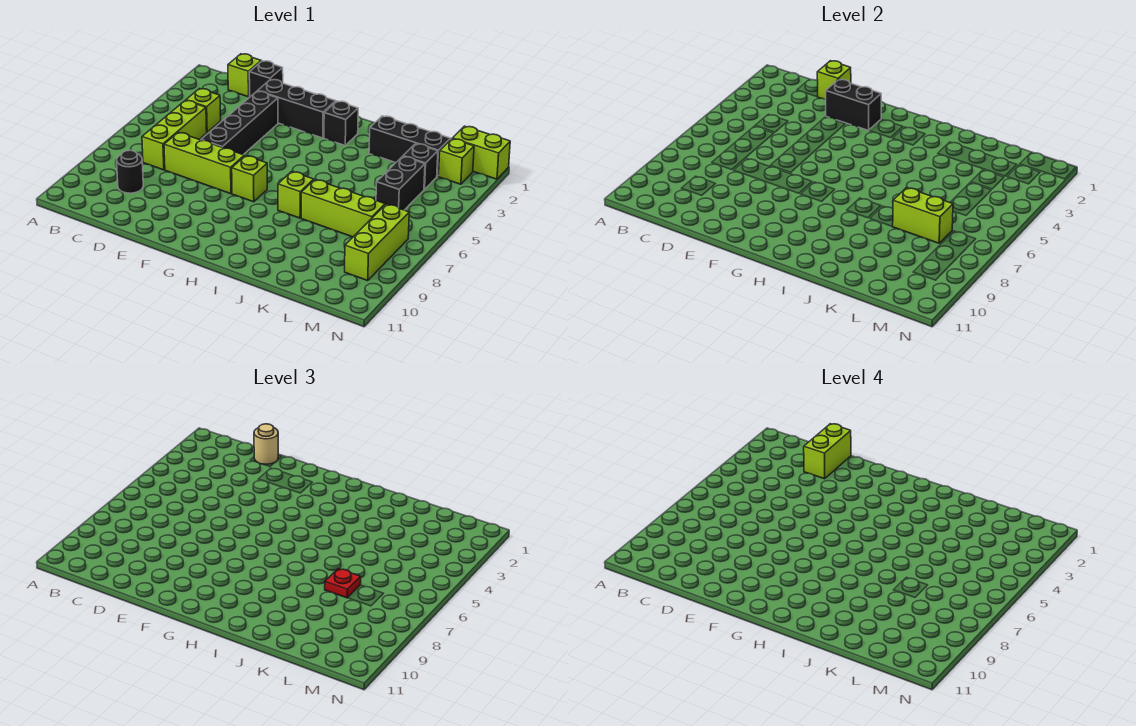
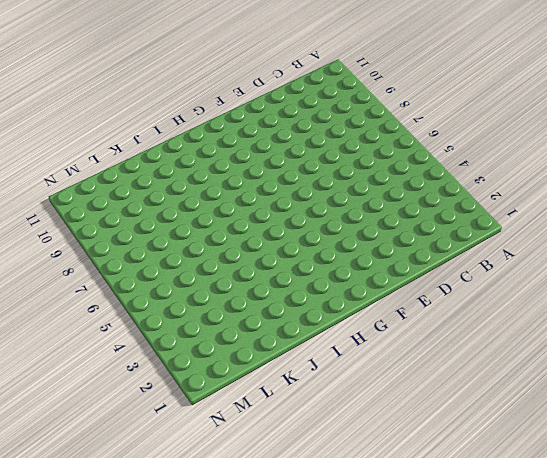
none -> lime brick C1 level 1
none -> lime brick C4 level 1
none -> lime brick C5:C7 level 1

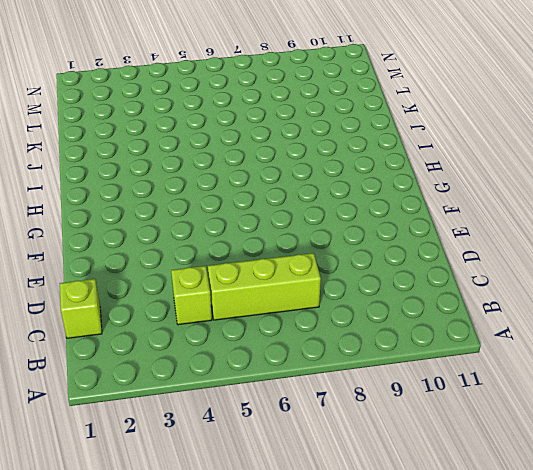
none -> black round brick C9 level 1
none -> black brick D1 level 1
none -> lime brick D7:F7 level 1

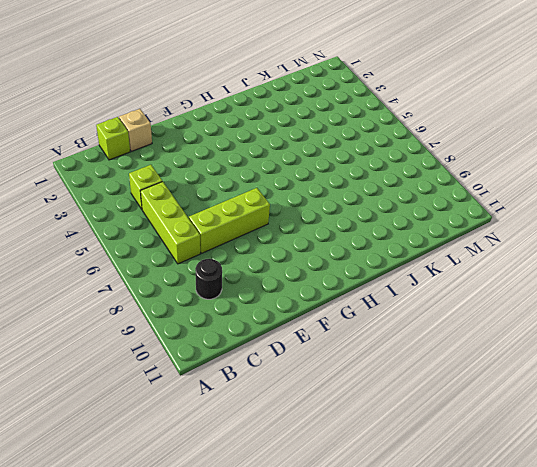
tan brick D1 level 1 -> black brick D1 level 1
none -> black brick E2:G2 level 1
none -> black brick E3:E6 level 1
none -> lime brick G7 level 1

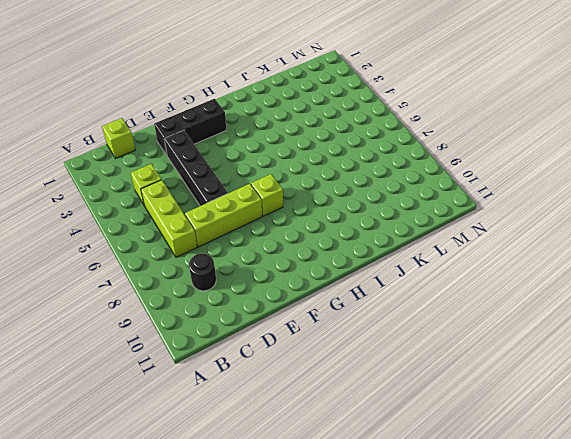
none -> black brick D1 level 1
none -> black brick H2 level 1
none -> lime brick I7 level 1

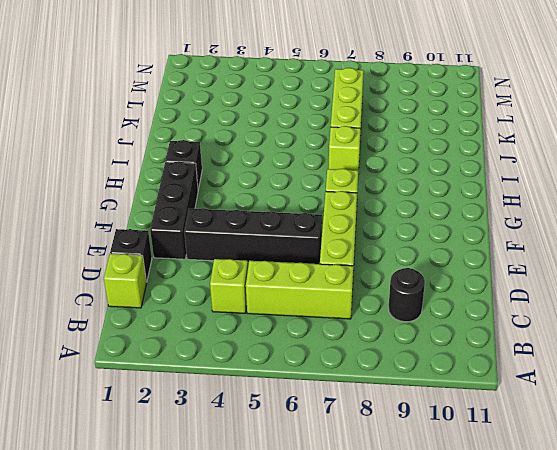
none -> black brick J2:L2 level 1
none -> black brick L3 level 1
none -> black brick L4:L5 level 1

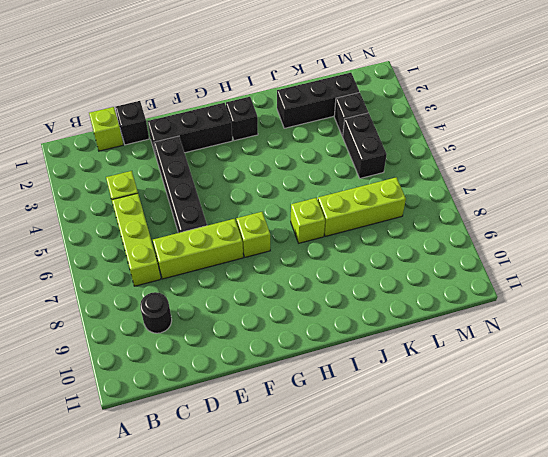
none -> lime brick M1:N1 level 1
none -> lime brick M2 level 1
none -> lime brick M7:M9 level 1

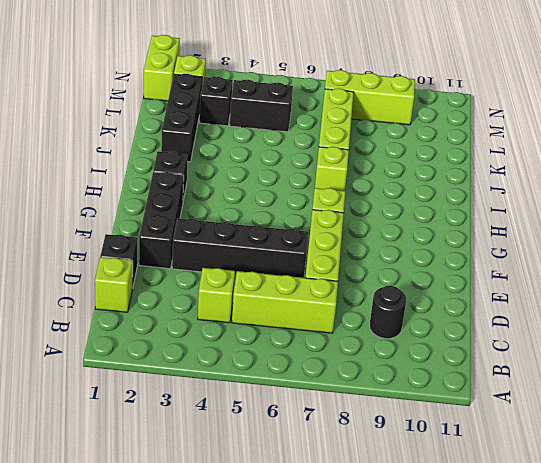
none -> lime brick D1 level 2
none -> black brick E2:F2 level 2
none -> lime brick K7:L7 level 2

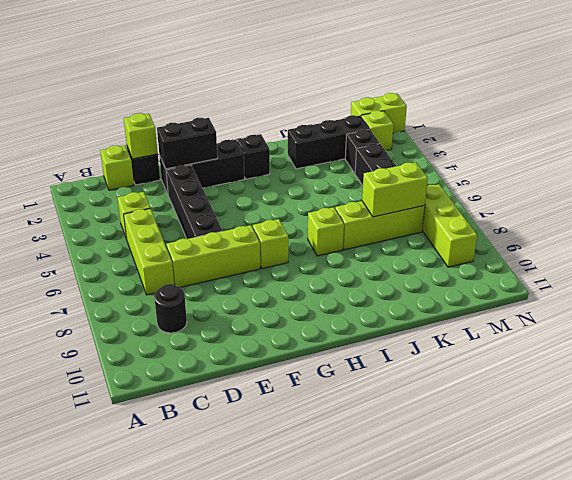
none -> tan round brick D1 level 3
none -> red plate K7 level 3
none -> lime brick D1:D2 level 4

